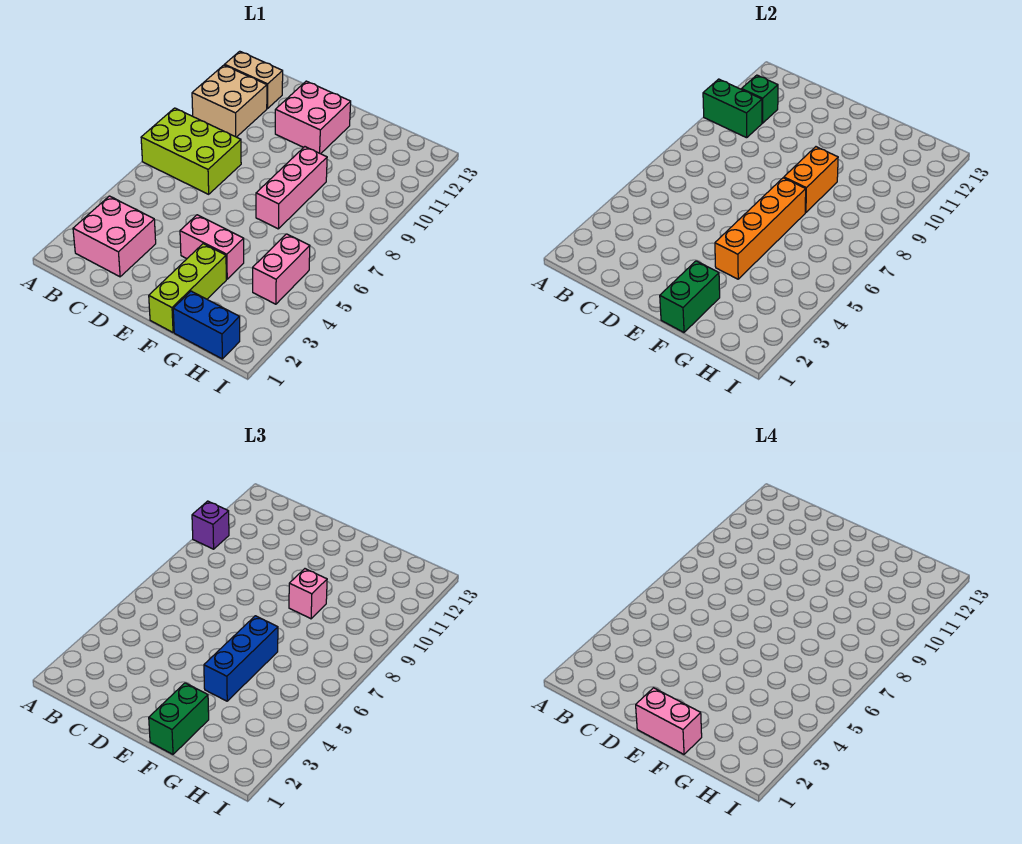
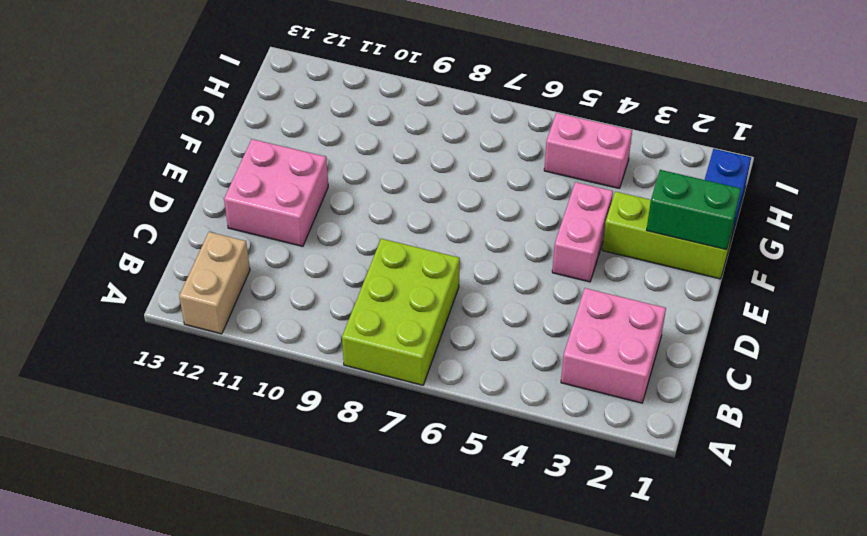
none -> tan brick A10:B11 level 1
none -> pink brick F7:F9 level 1
none -> green brick A10:B10 level 2

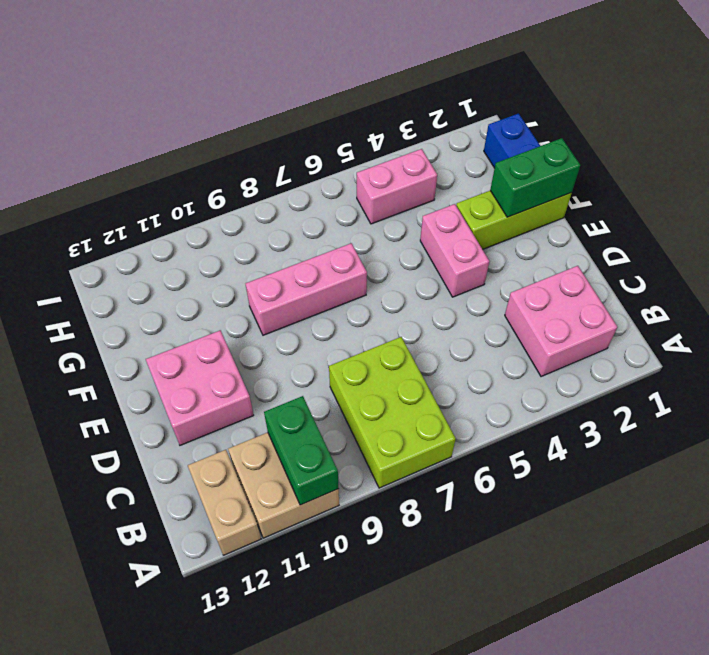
none -> green brick B11 level 2
none -> orange brick F4:F7 level 2
none -> orange brick F8:F9 level 2

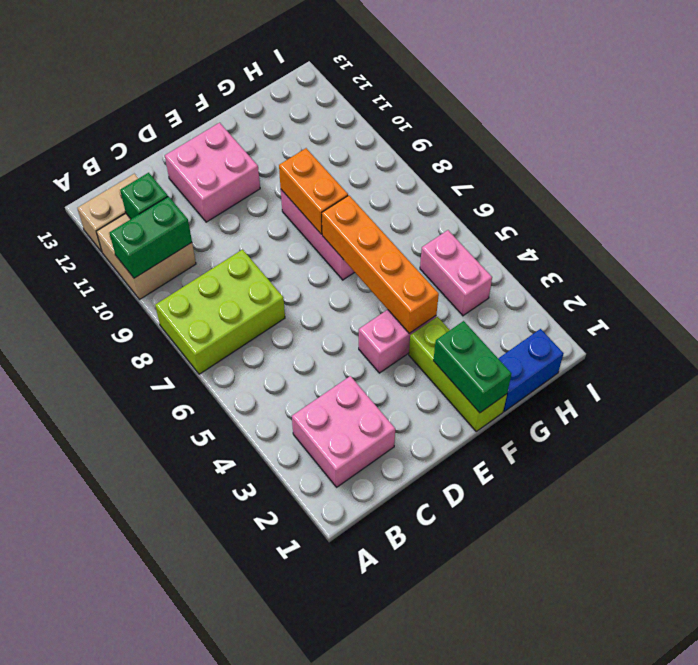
none -> purple brick A10 level 3
none -> green brick F1:F2 level 3
none -> blue brick F4:F6 level 3

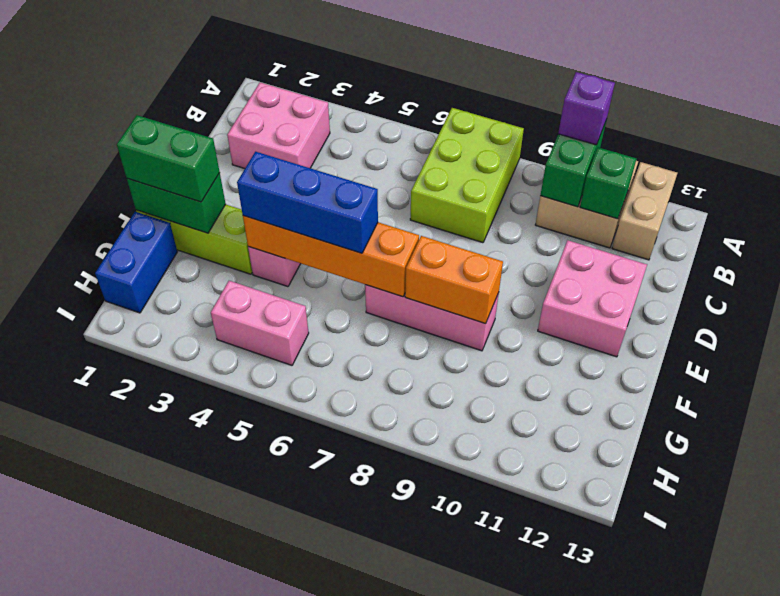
none -> pink brick F9 level 3
none -> pink brick E1:F1 level 4

